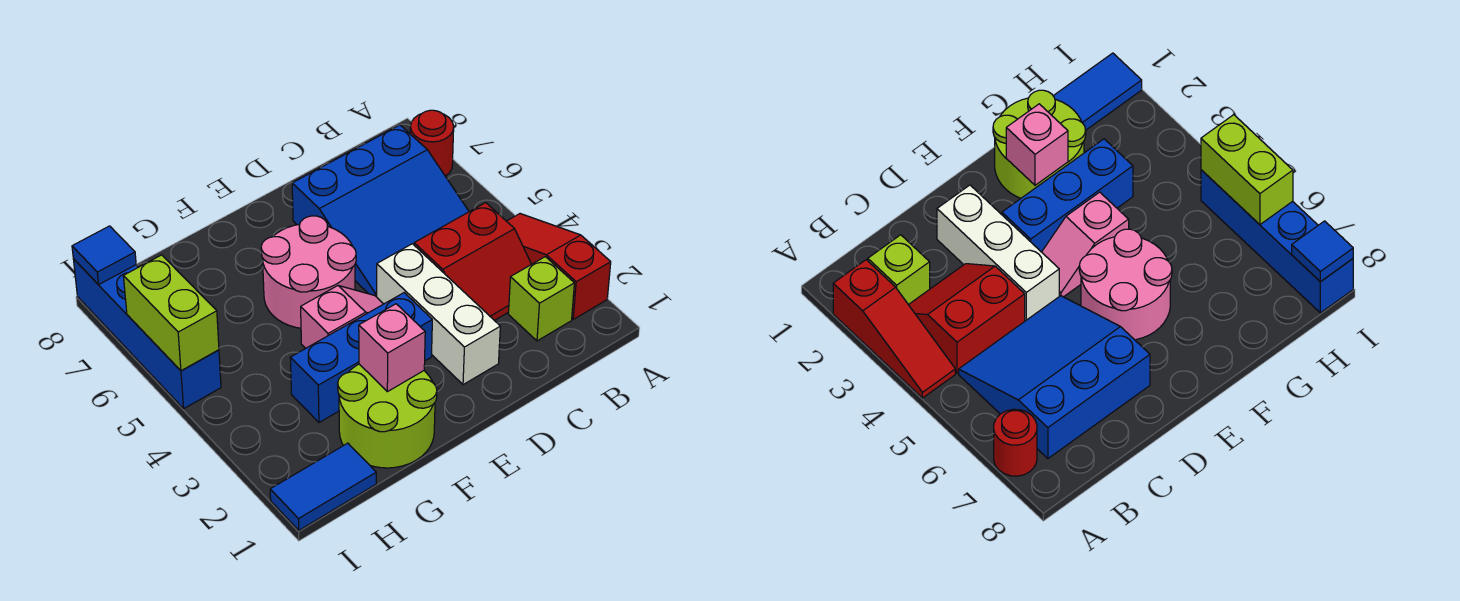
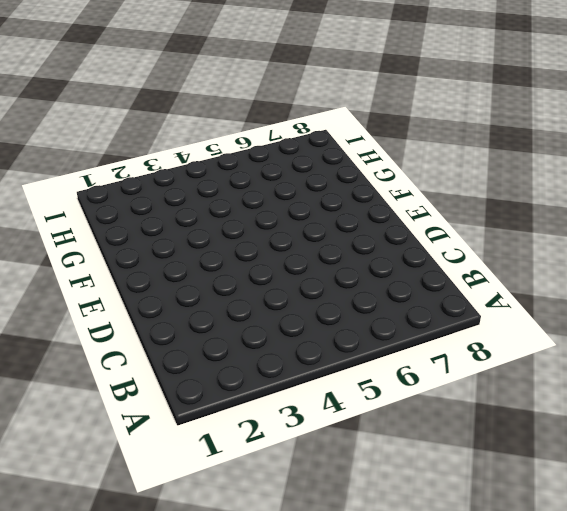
none -> red slope A2:A4 level 1 top 2
none -> red round brick A7 level 1
none -> lime brick B2 level 1

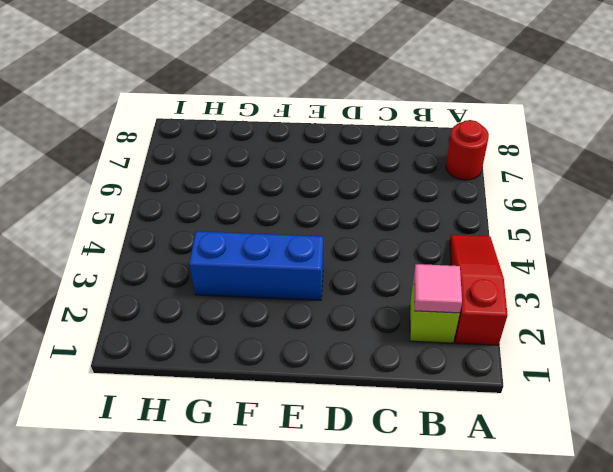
pink tile B2 level 2 -> none
none -> red slope B3:C4 level 1 top 4
none -> blue slope B5:D7 level 1 top 7
none -> white brick D2:D4 level 1

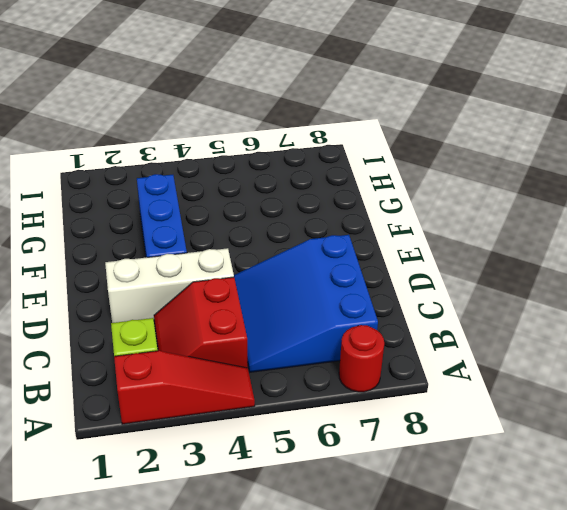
none -> pink slope E4:F4 level 1 top F
none -> pink round brick E5:F6 level 1
none -> lime round brick F1:G2 level 1

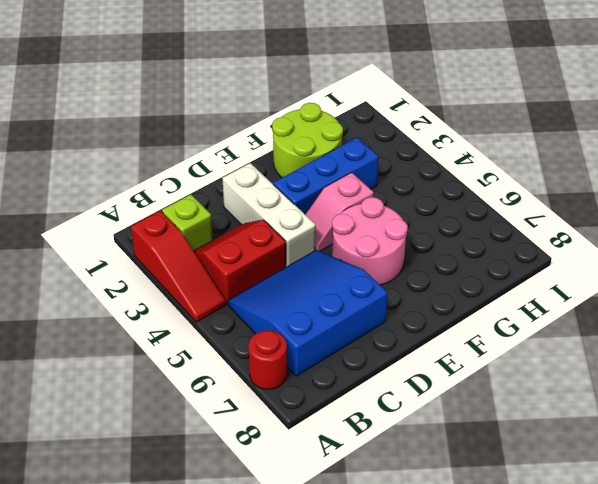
none -> blue tile H1:I1 level 1
none -> blue brick I5:I8 level 1
none -> pink brick F2 level 2

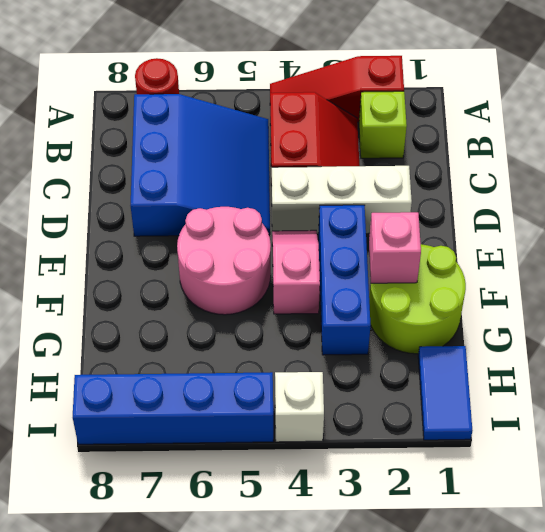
white brick I4 level 1 -> none
none -> lime brick I5:I6 level 2
none -> blue tile I8 level 2

